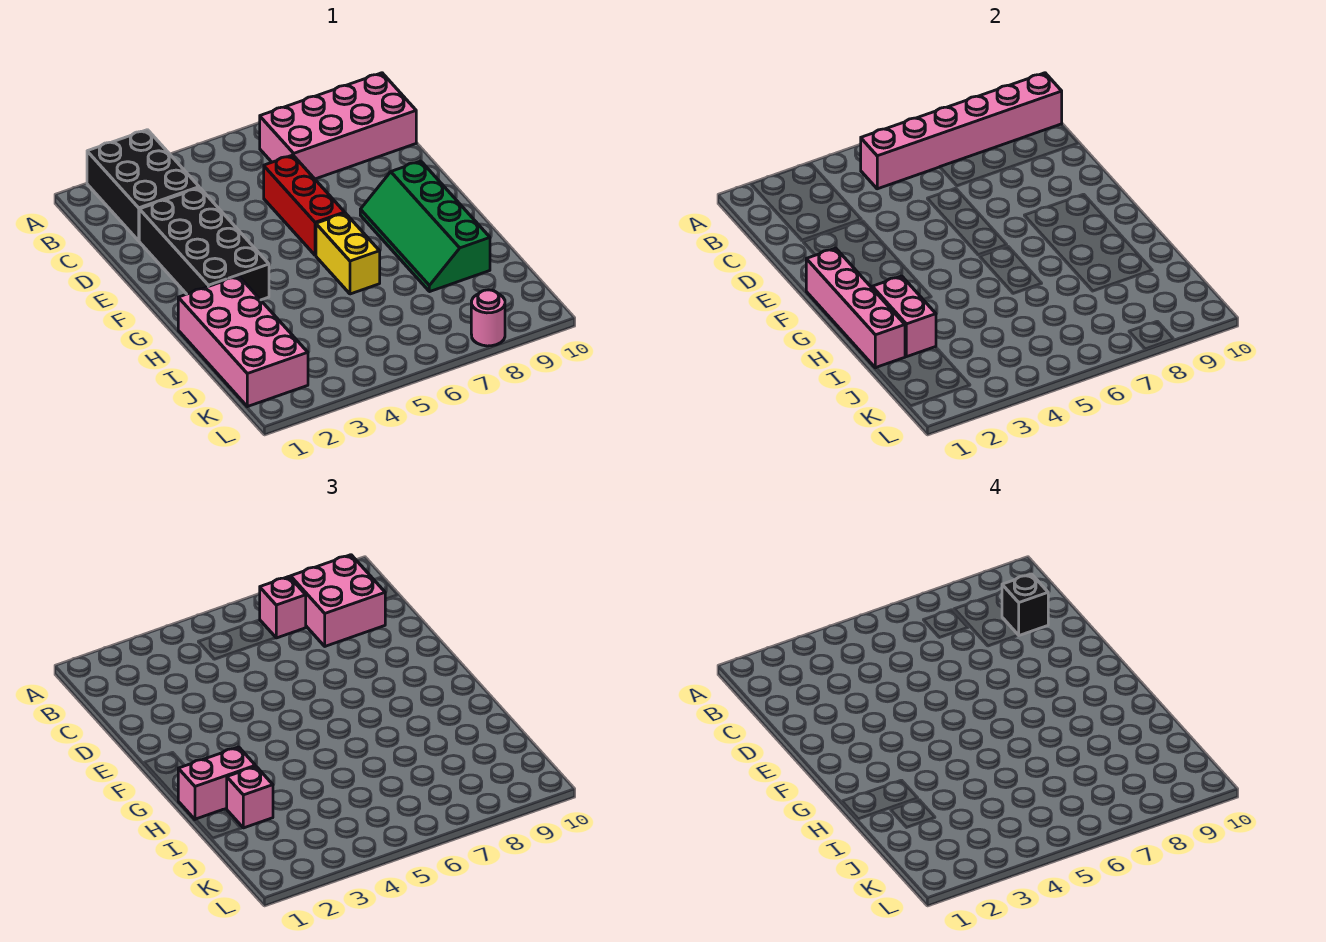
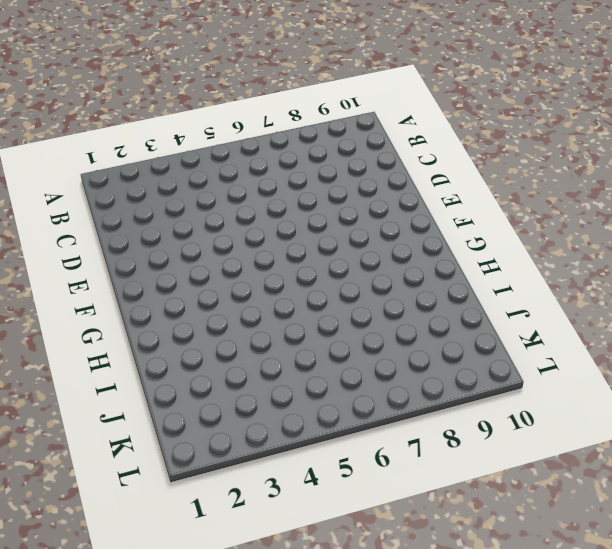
none -> black brick A2:C3 level 1
none -> pink brick B7:C10 level 1
none -> black brick D2:G3 level 1

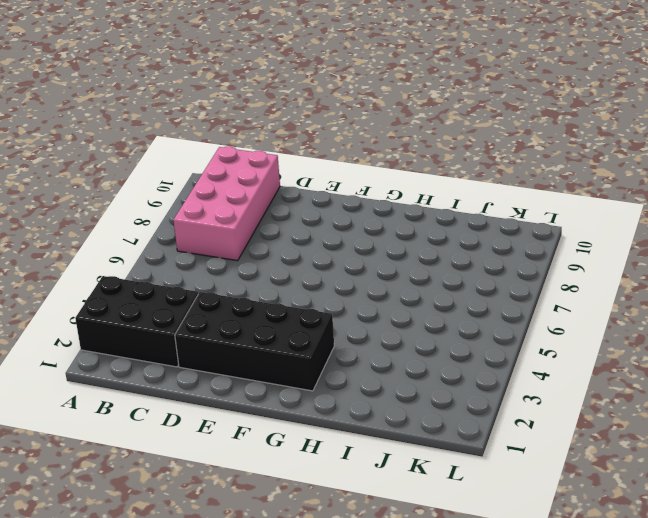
none -> red brick D6:F6 level 1
none -> green slope F8:I9 level 1 top 9
none -> yellow brick G6:H6 level 1

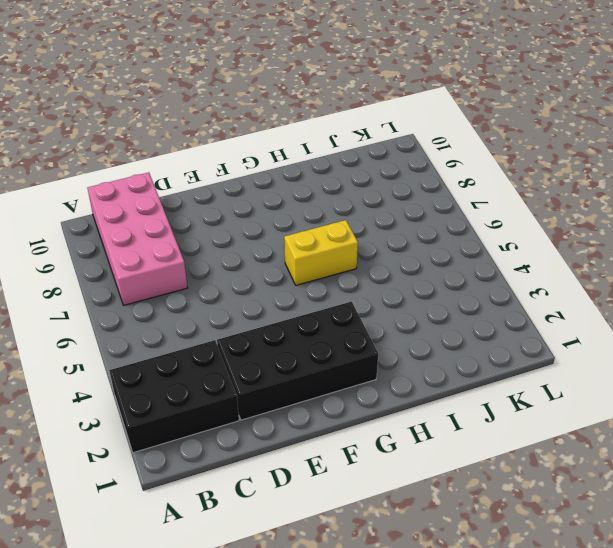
none -> red brick D6:F6 level 1
none -> green slope F8:I9 level 1 top 9
none -> pink brick H1:K2 level 1

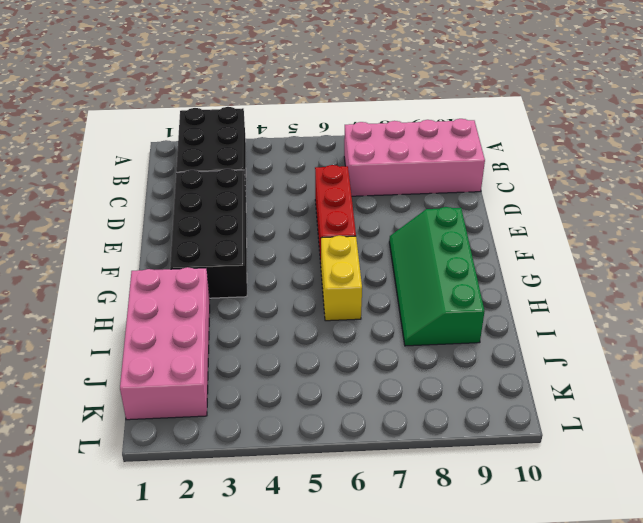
none -> pink round brick L8 level 1
none -> pink brick B5:B10 level 2
none -> pink brick F1:I1 level 2

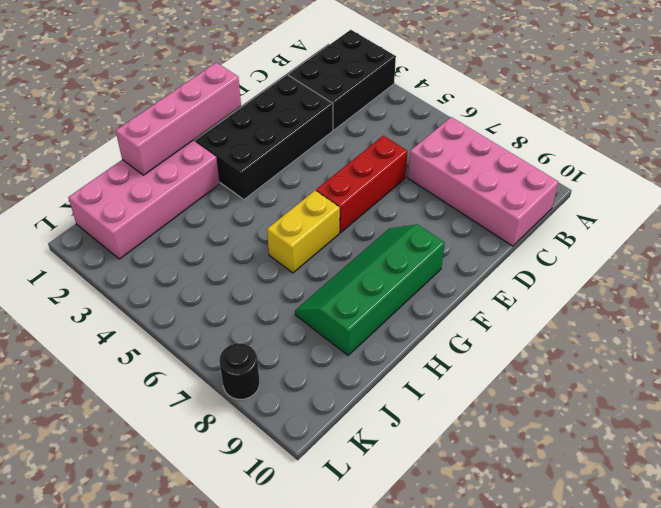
black round brick L8 level 1 -> pink round brick L8 level 1
none -> pink brick B5:B10 level 2
none -> pink brick H2:I2 level 2
none -> pink brick B7 level 3

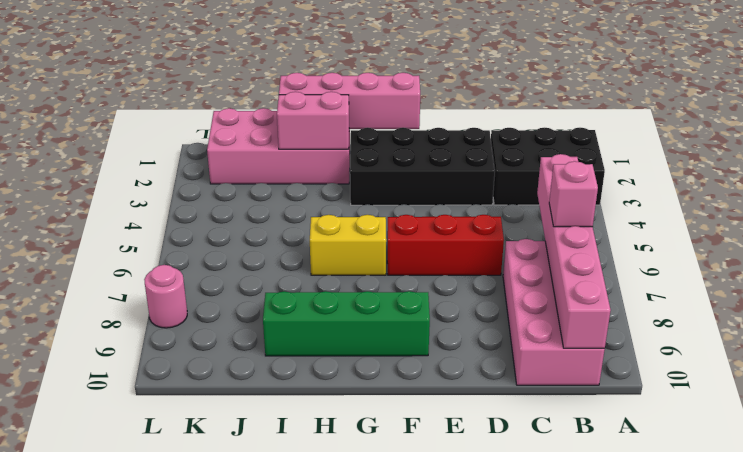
none -> pink brick B8:C9 level 3
none -> pink brick H1:H2 level 3
none -> pink brick I2 level 3

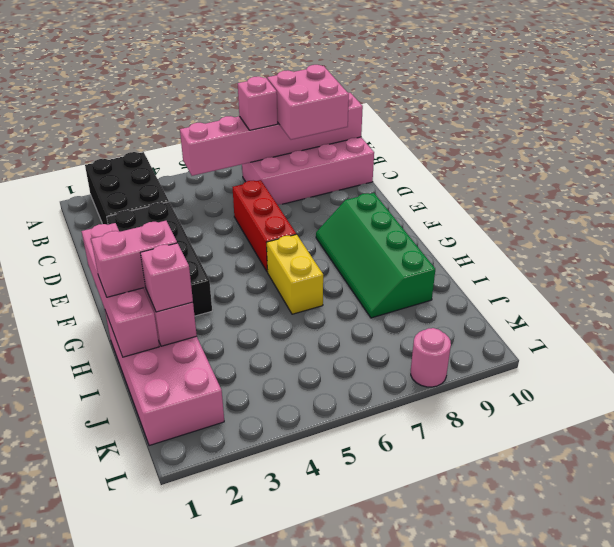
none -> black brick C9 level 4

